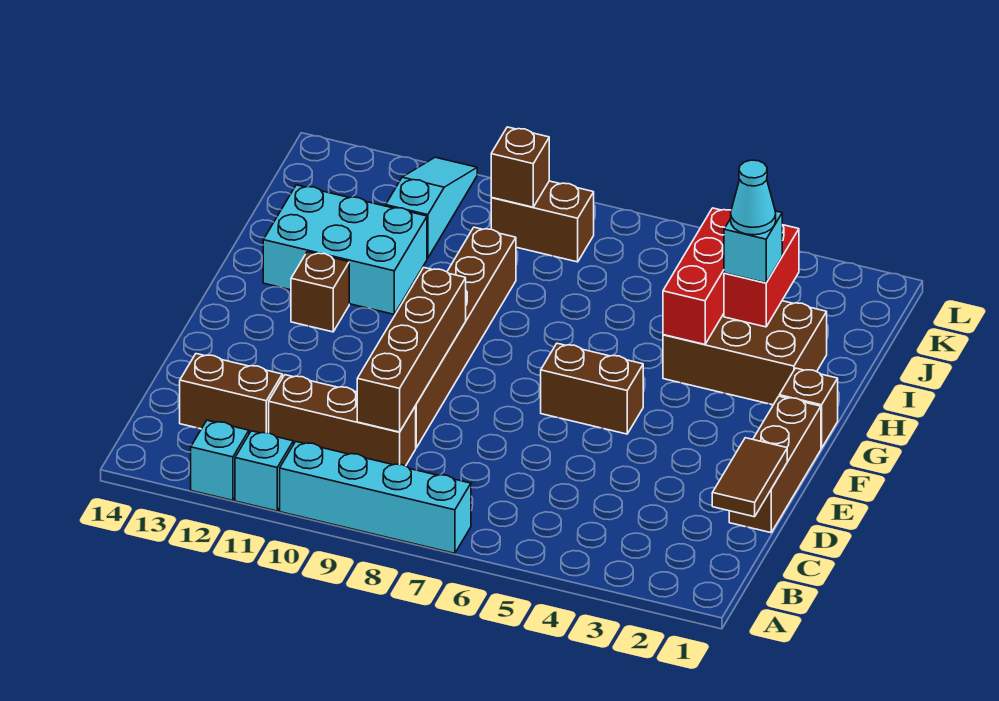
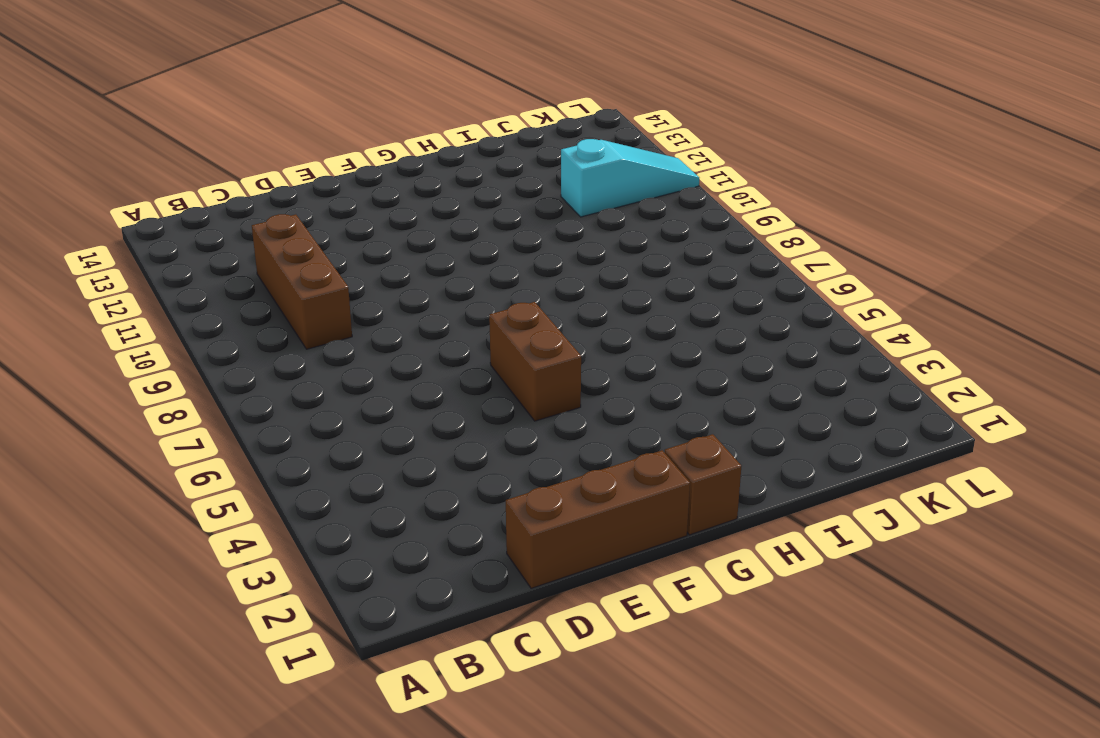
none -> cyan brick A7:A10 level 1
none -> cyan brick A11 level 1
none -> cyan brick A12 level 1

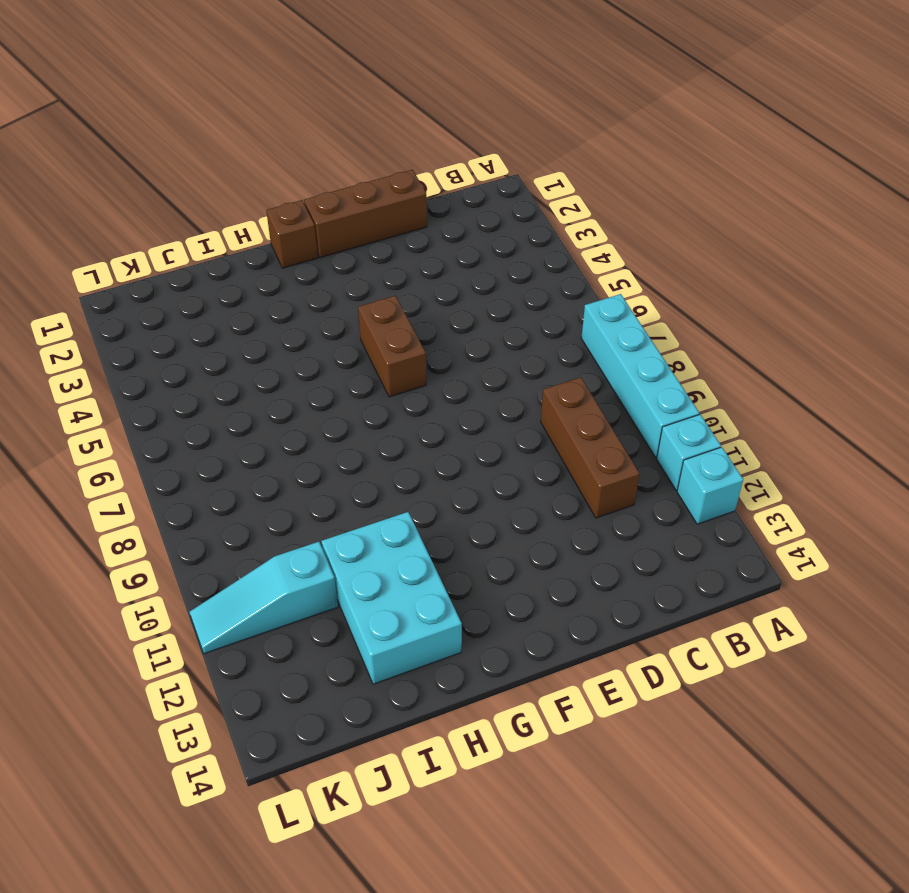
none -> brown brick C12:C13 level 1
none -> brown brick D9:I9 level 1
none -> brown brick G12 level 1

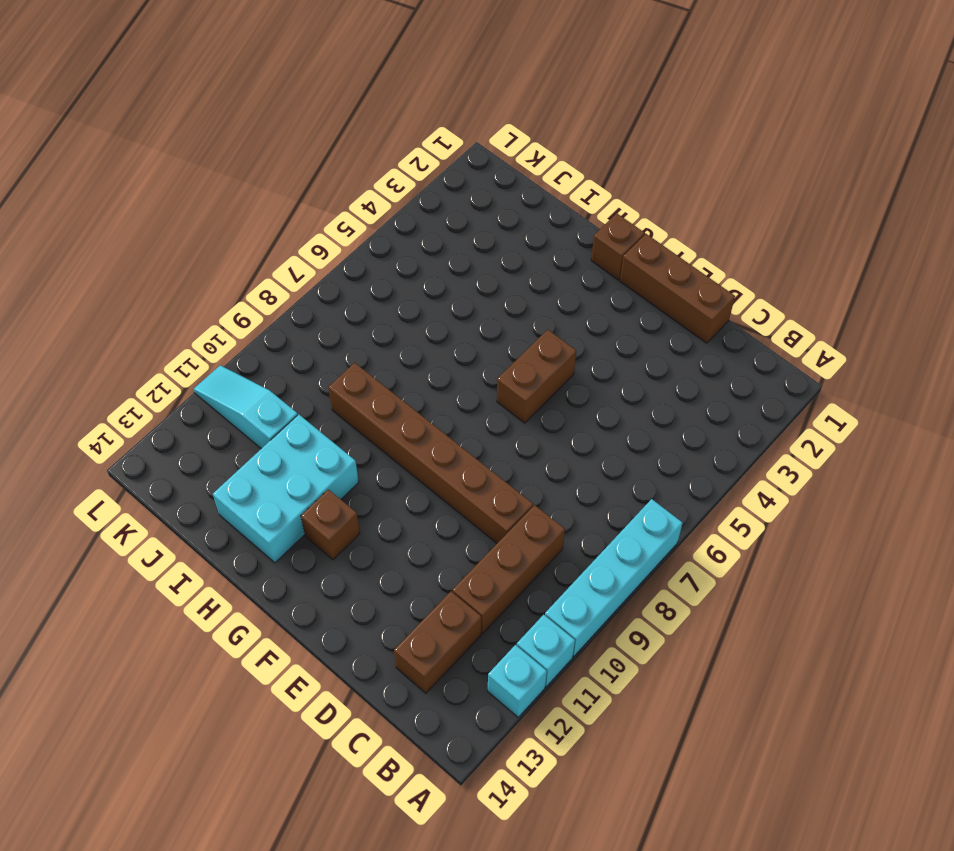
none -> brown brick H2:I4 level 1
none -> brown brick K8:K9 level 1
none -> brown tile C1:D1 level 2

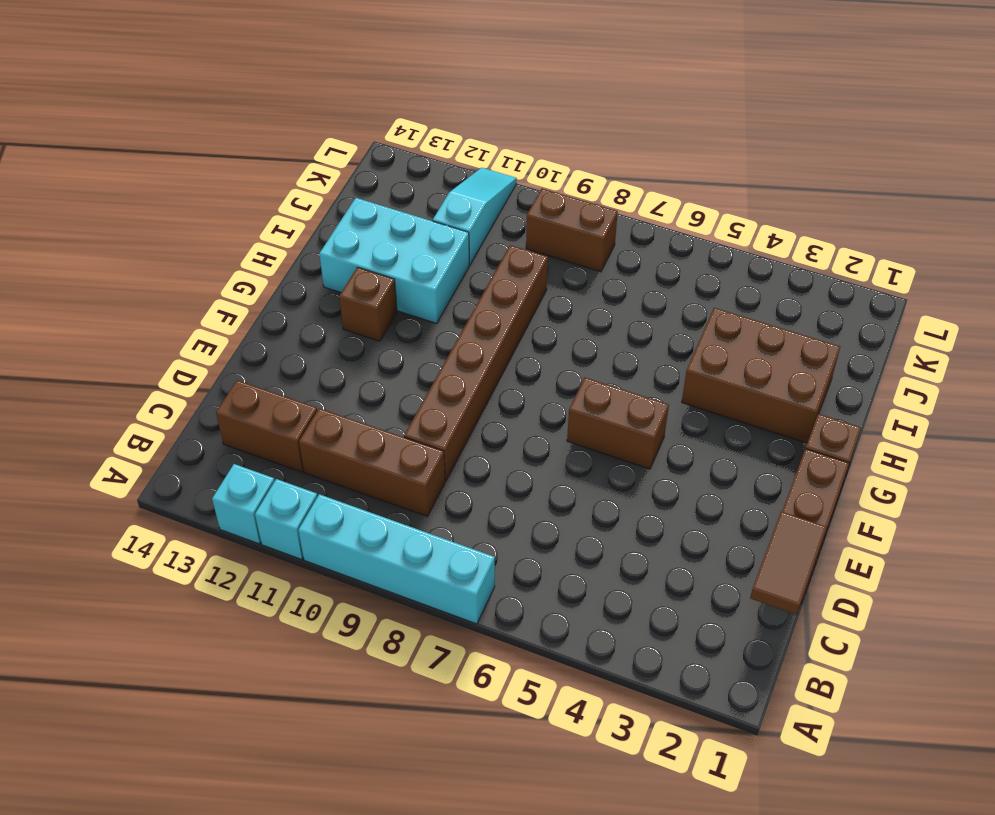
none -> brown brick C9:F9 level 2
none -> red brick H4:J4 level 2
none -> red brick I3:J3 level 2

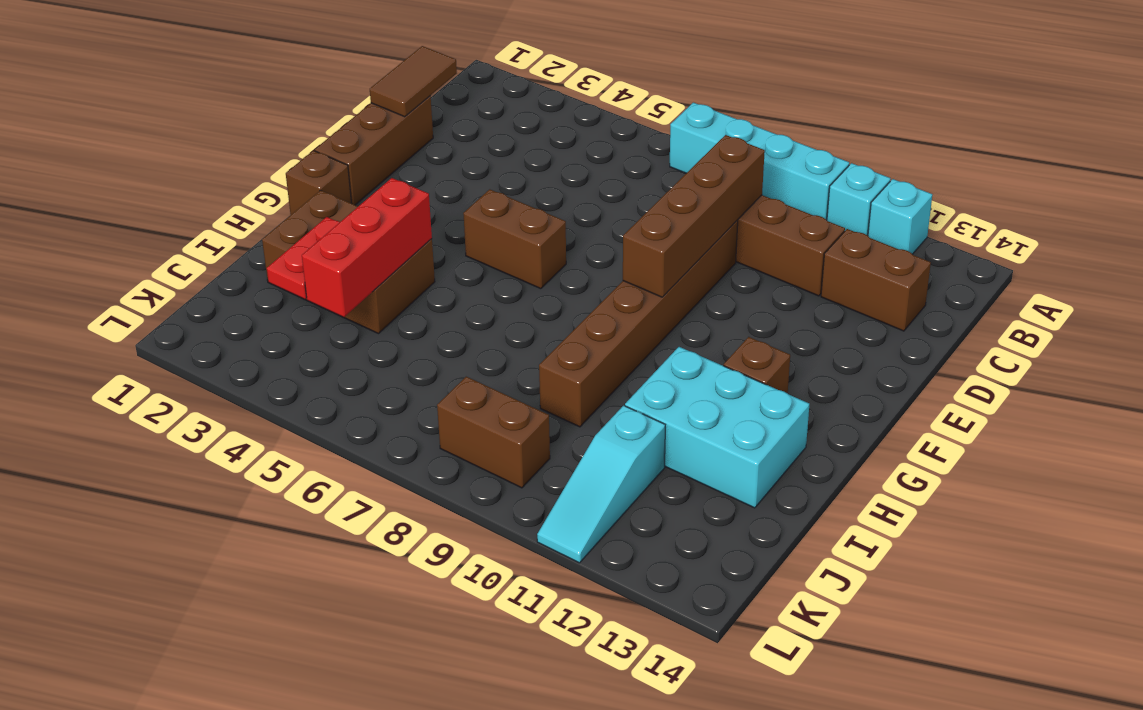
red plate I3:J3 level 2 -> red brick I3:J3 level 2
none -> brown brick K9 level 2
none -> cyan brick I3 level 3
none -> cyan cone I3 level 4

